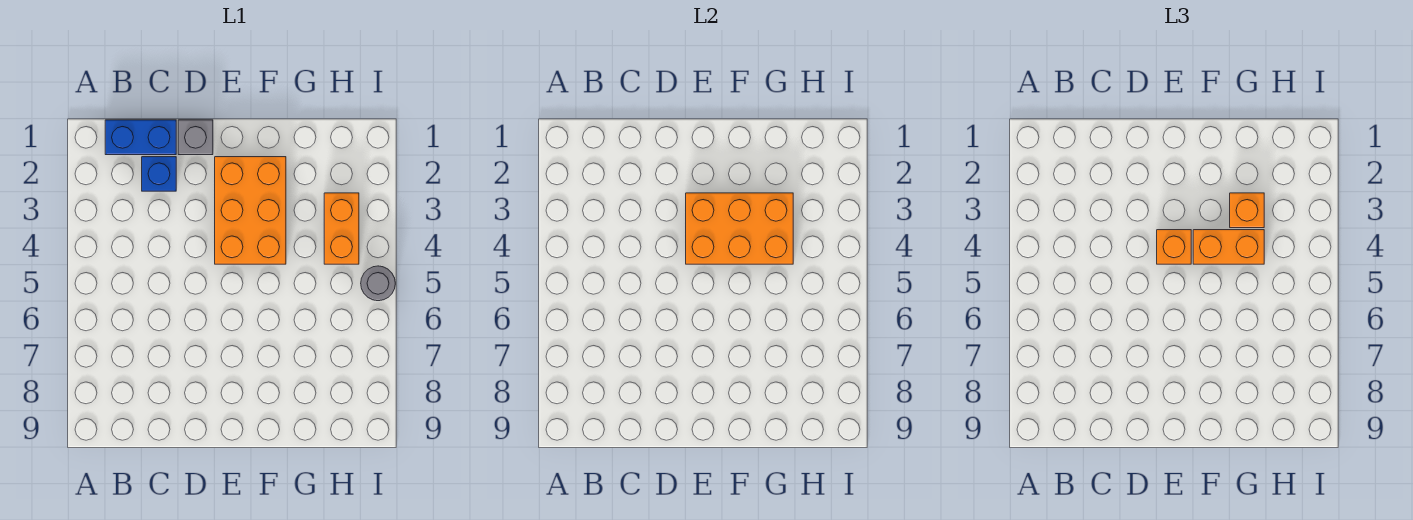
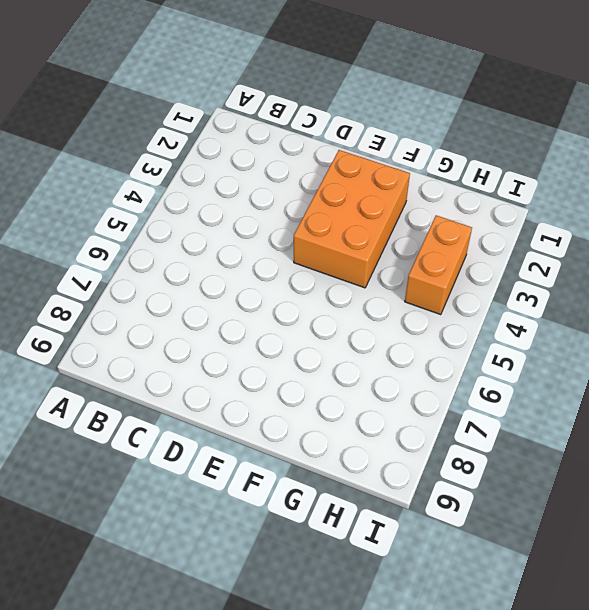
none -> blue brick B1:C1 level 1
none -> blue brick C2 level 1

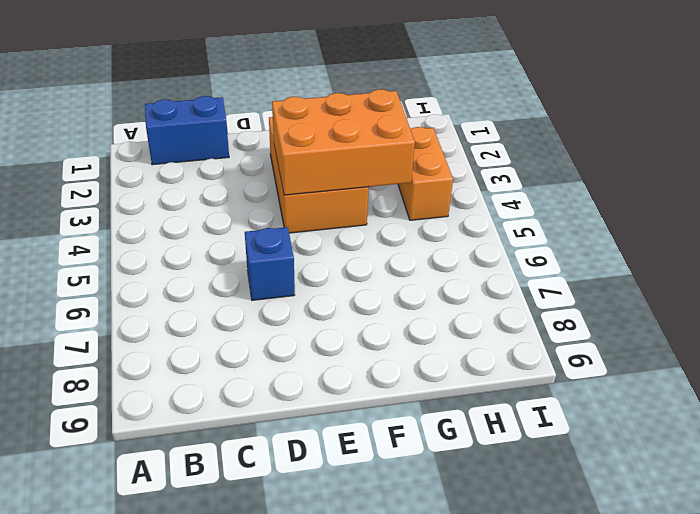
blue brick D6 level 1 -> blue brick C2 level 1
none -> grey brick D1 level 1
none -> grey round brick I5 level 1

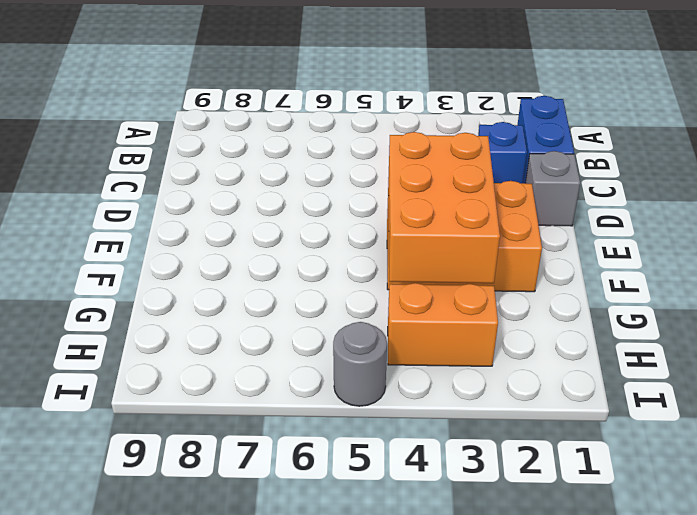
none -> orange brick E4 level 3
none -> orange brick F4:G4 level 3

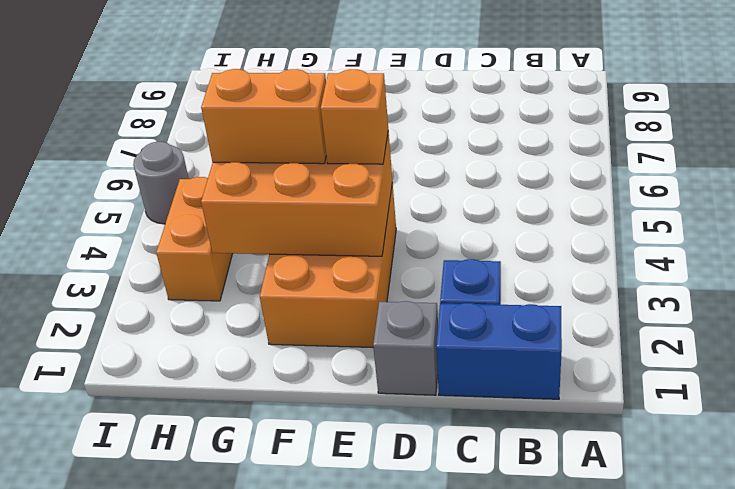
none -> orange brick G3 level 3

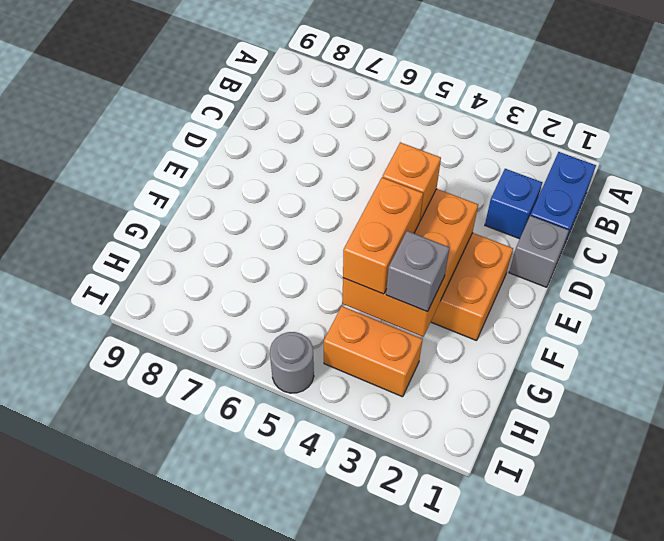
grey brick G3 level 3 -> orange brick G3 level 3

